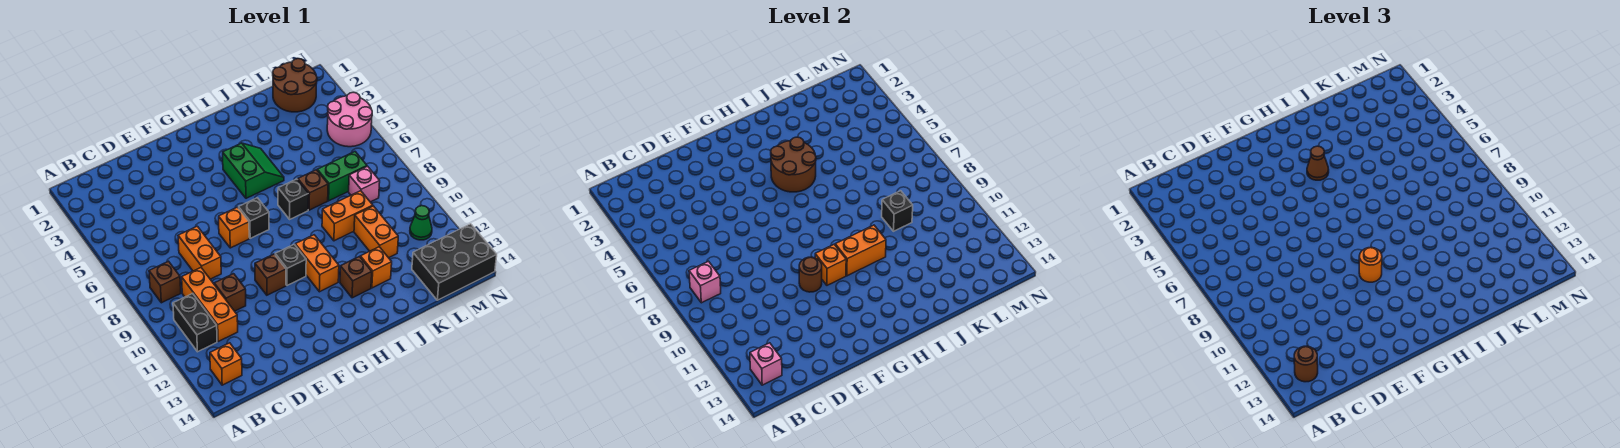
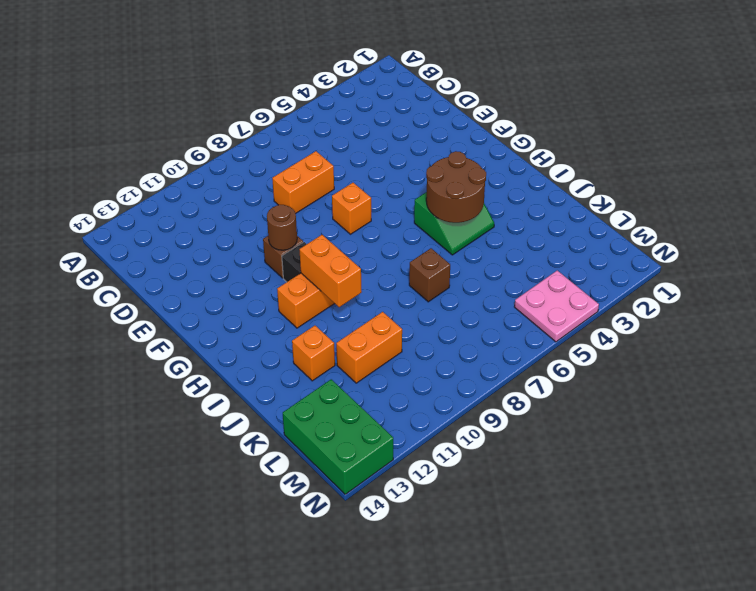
green brick L13:N14 level 1 -> black brick L13:N14 level 1
pink plate M4:N5 level 1 -> pink round brick M4:N5 level 1
none -> brown brick B8 level 1
none -> black brick B10:B11 level 1
none -> orange brick B13 level 1
none -> orange brick C9:C11 level 1

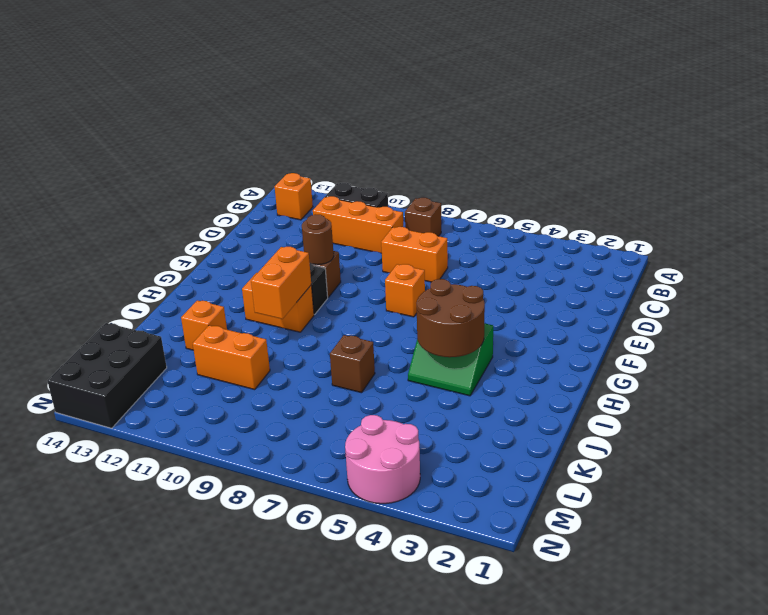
none -> brown brick D10 level 1
none -> black brick G7 level 1
none -> black brick I7 level 1
none -> brown brick I12 level 1

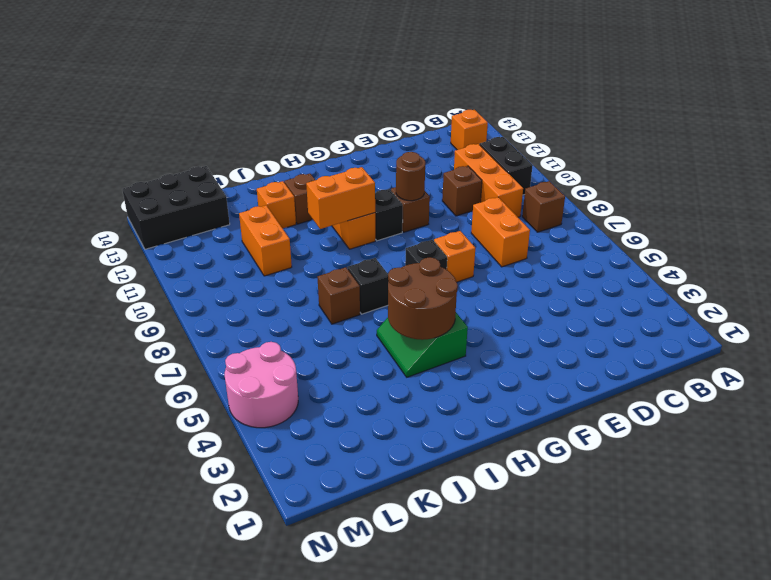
none -> orange brick J9:K9 level 1
none -> green brick K7:L7 level 1
none -> brown round brick L1:M2 level 1
none -> pink brick L8 level 1

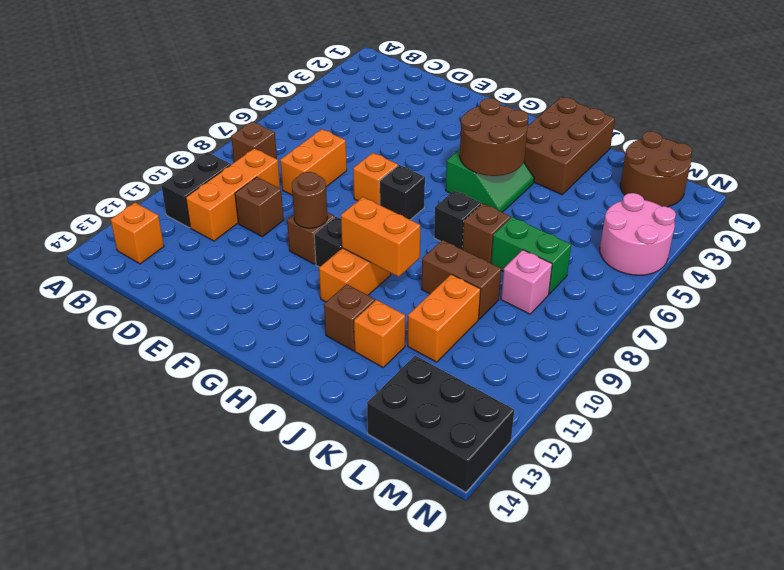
brown brick I1:J3 level 1 -> none
brown brick J9:K9 level 1 -> orange brick J9:K9 level 1
none -> green cone M11 level 1
none -> pink brick B8 level 2
none -> pink brick B13 level 2
none -> orange brick G10 level 2

